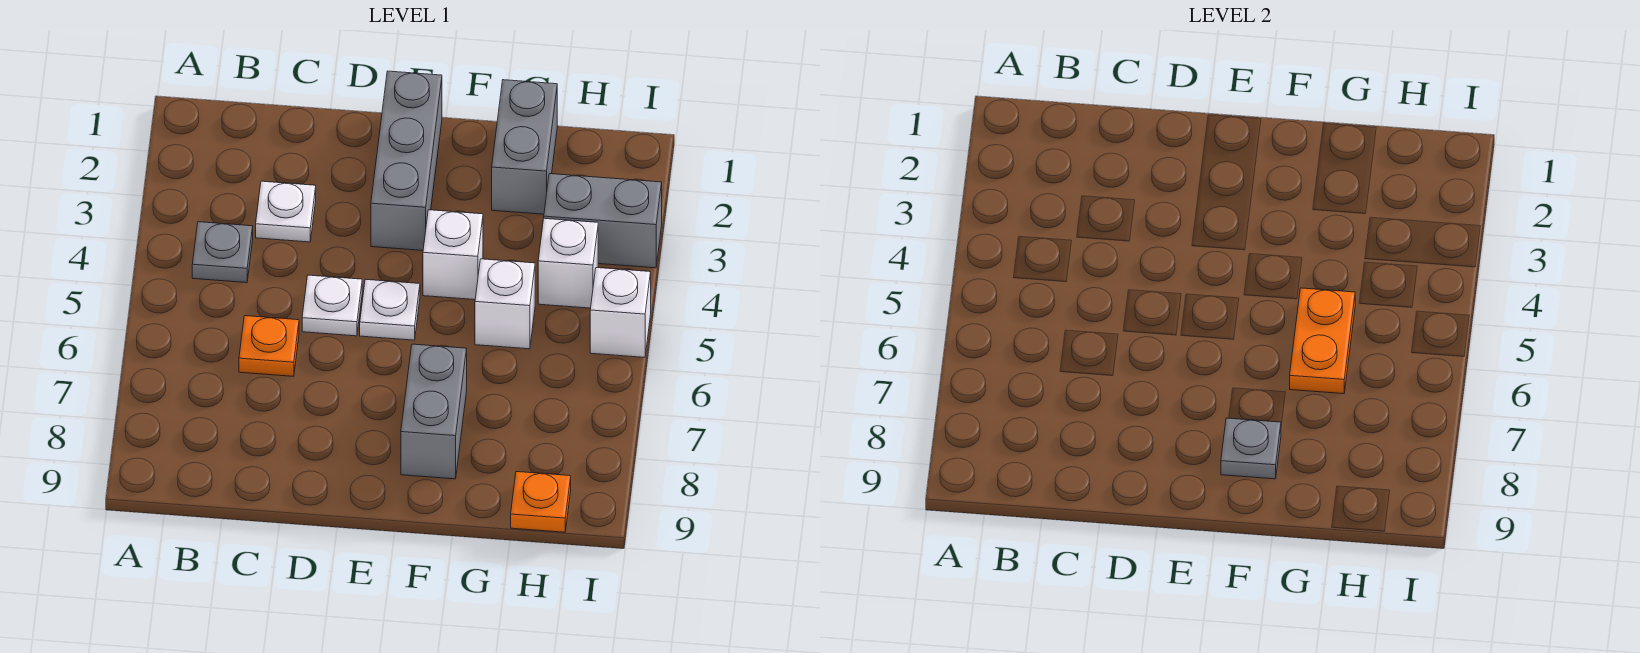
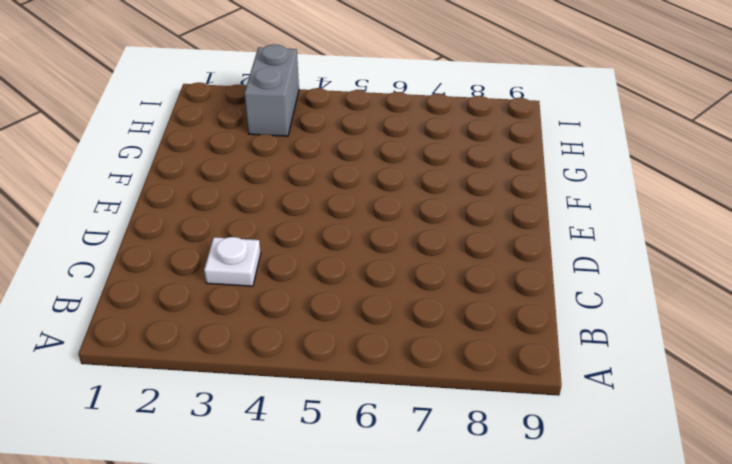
none -> grey plate B4 level 1
none -> orange plate C6 level 1
none -> white plate D5 level 1

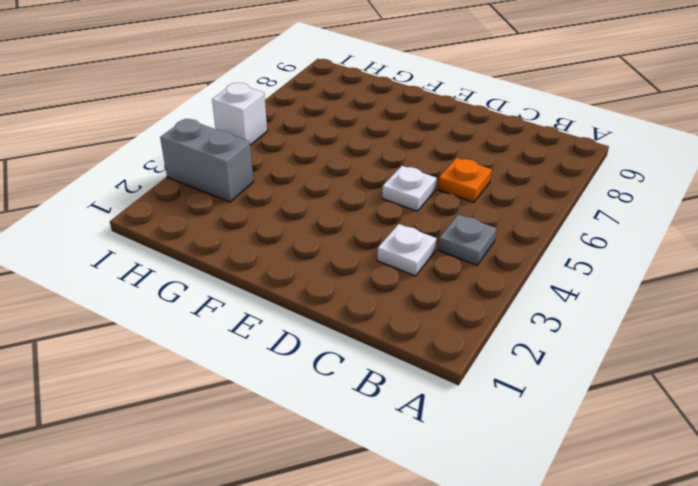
none -> grey brick E1:E3 level 1
none -> white plate E5 level 1
none -> white brick F4 level 1

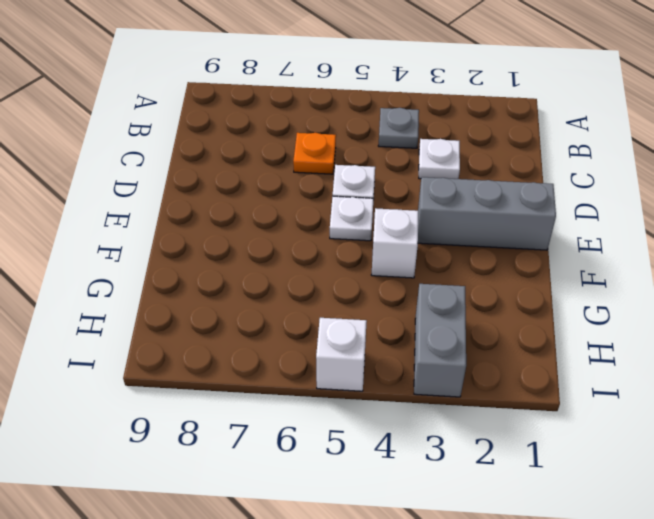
none -> grey brick F7:F8 level 1
none -> grey brick G1:G2 level 1
none -> white brick G5 level 1

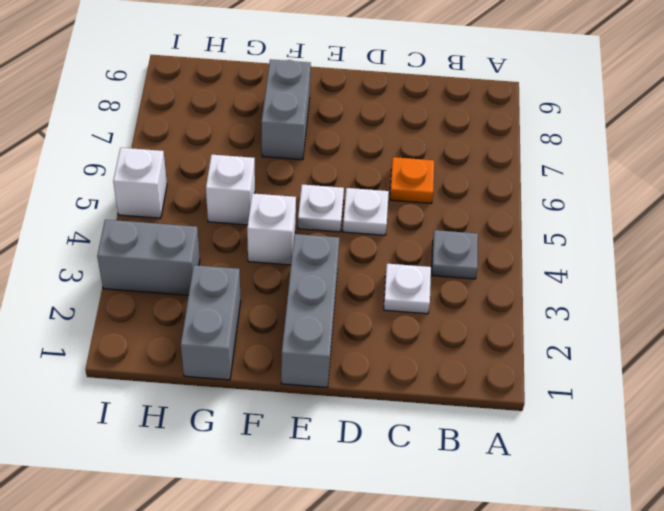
none -> white brick H4 level 1
none -> orange plate H9 level 1
none -> grey plate F8 level 2

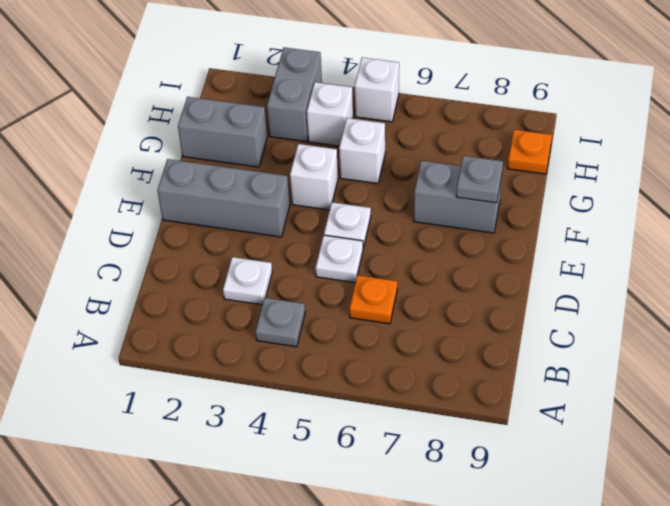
none -> orange plate G5:G6 level 2

